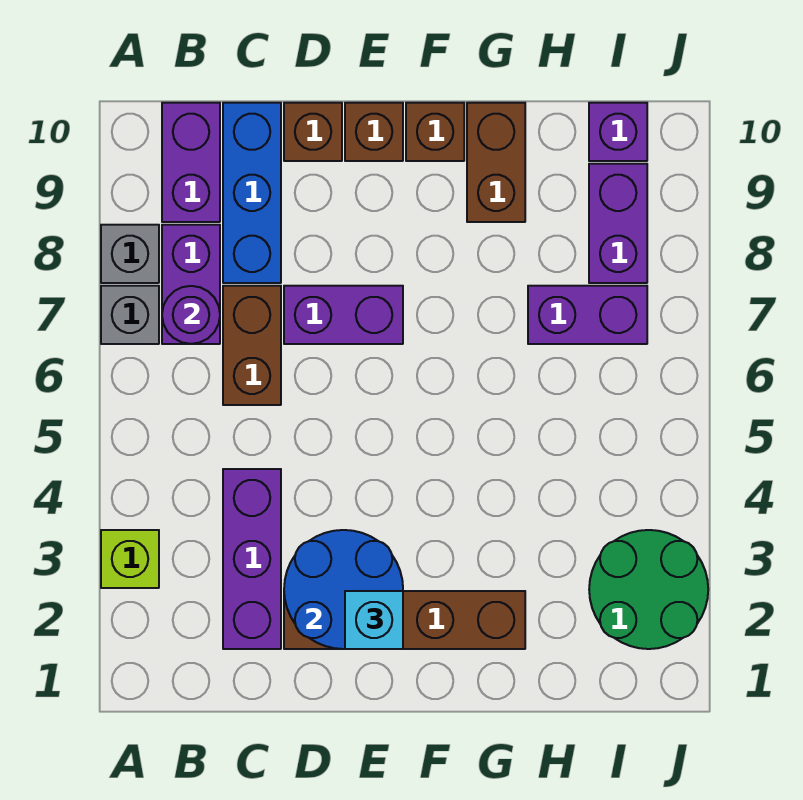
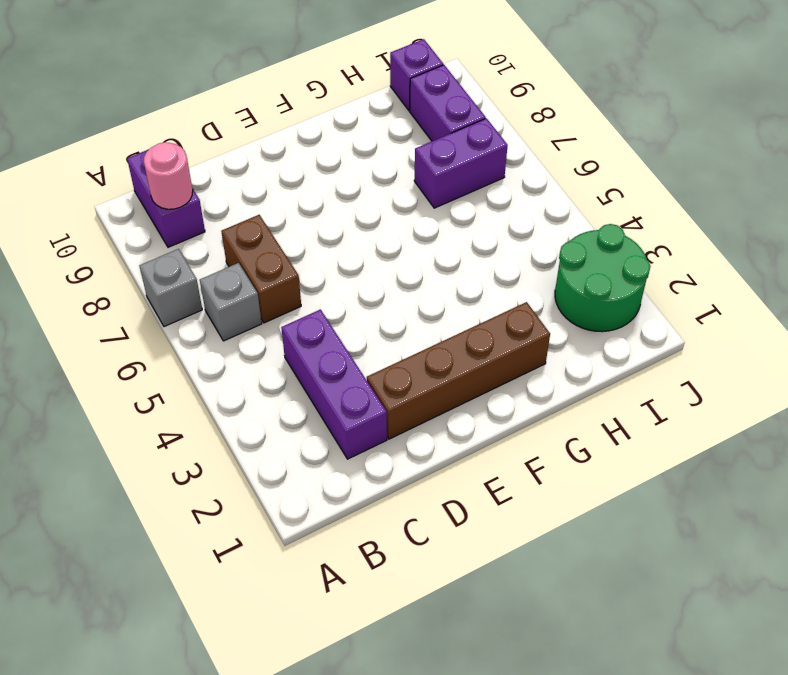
grey brick B6 level 1 -> grey brick A8 level 1
pink round brick B9 level 2 -> none
none -> lime brick A3 level 1
none -> purple brick B7:B8 level 1
none -> blue brick C8:C10 level 1

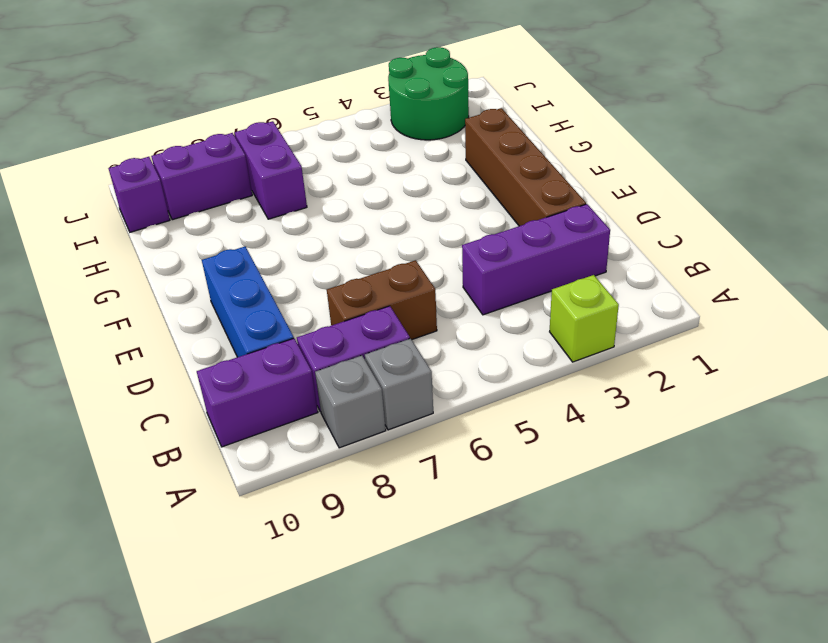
blue brick C9:E9 level 1 -> blue brick C8:C10 level 1
none -> purple brick D7:E7 level 1
none -> brown brick D10 level 1
none -> brown brick E10 level 1

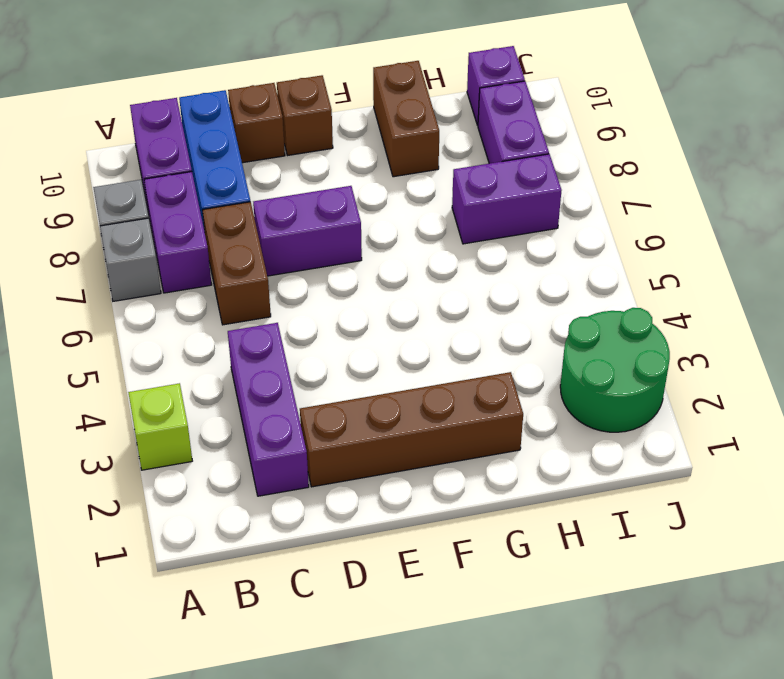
none -> brown brick F10 level 1
none -> purple round brick B7 level 2
none -> blue round brick D2:E3 level 2

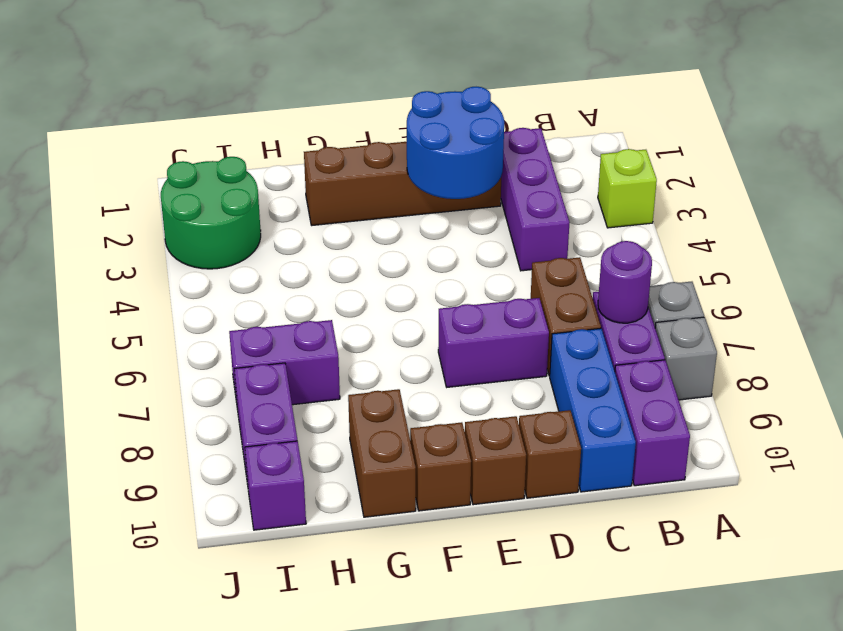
none -> cyan brick E2 level 3

